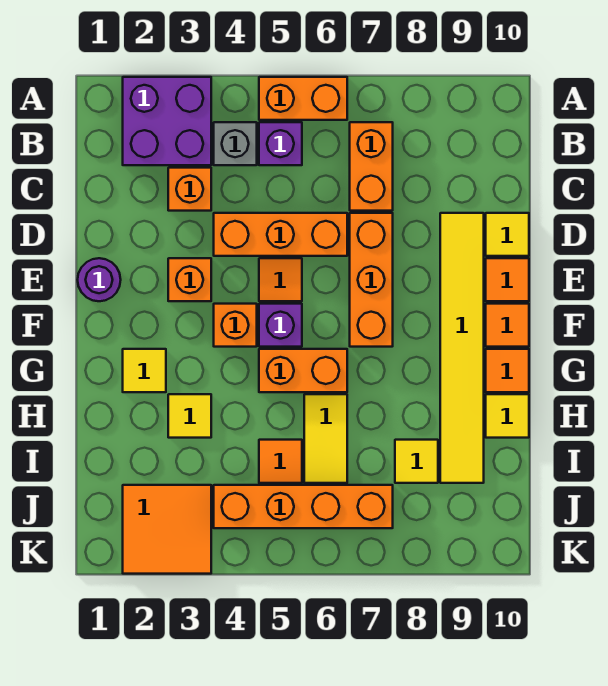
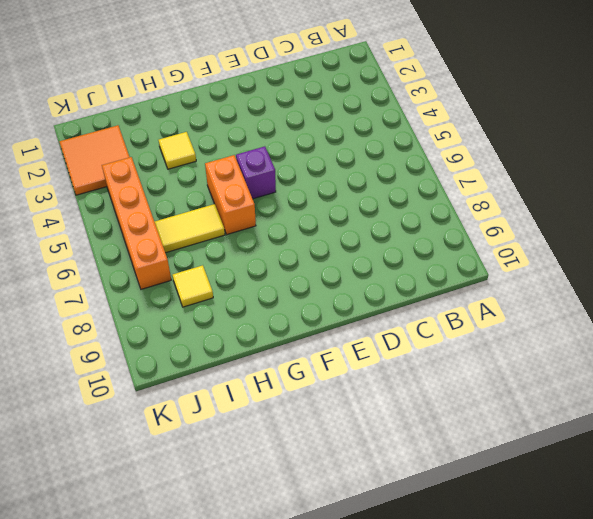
none -> purple brick A2:B3 level 1
none -> orange brick A5:A6 level 1
none -> grey brick B4 level 1

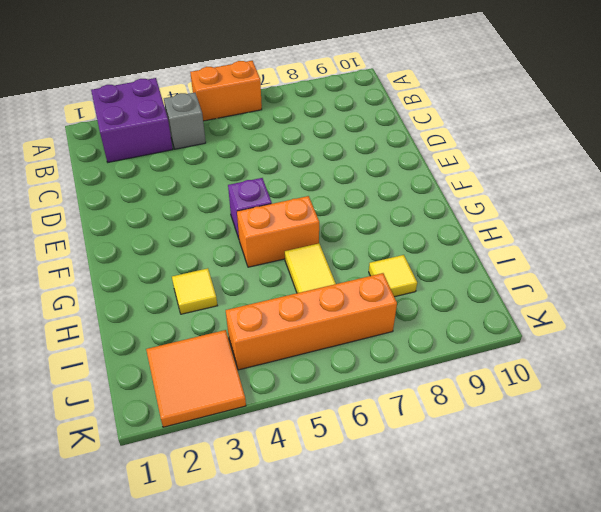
none -> purple brick B5 level 1
none -> orange brick B7:C7 level 1
none -> orange brick C3 level 1

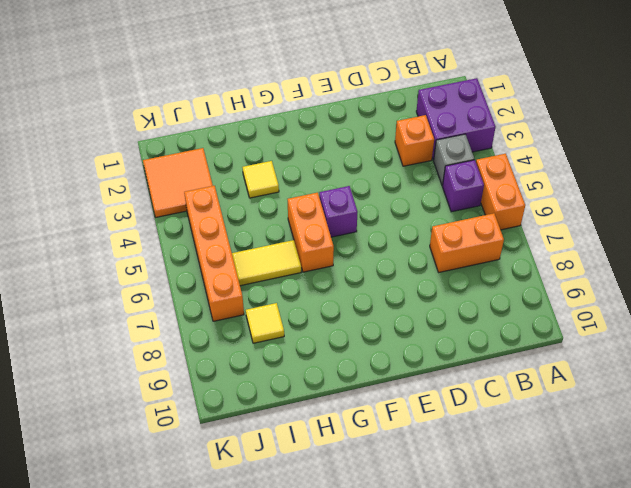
none -> orange brick D4:D6 level 1
none -> orange brick D7:F7 level 1
none -> yellow tile D9:I9 level 1

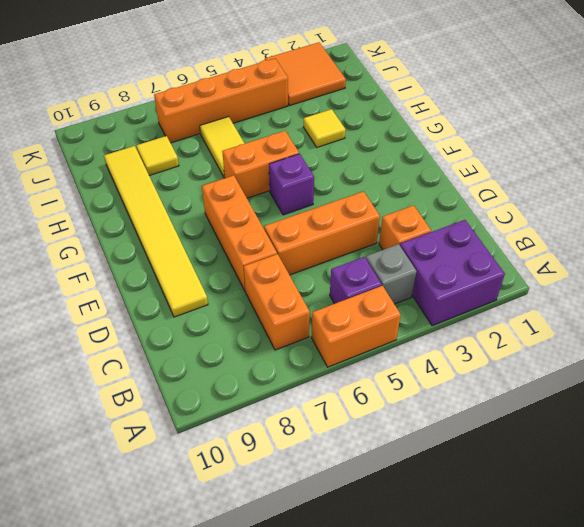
none -> yellow tile D10 level 1
none -> purple round brick E1 level 1
none -> orange brick E3 level 1

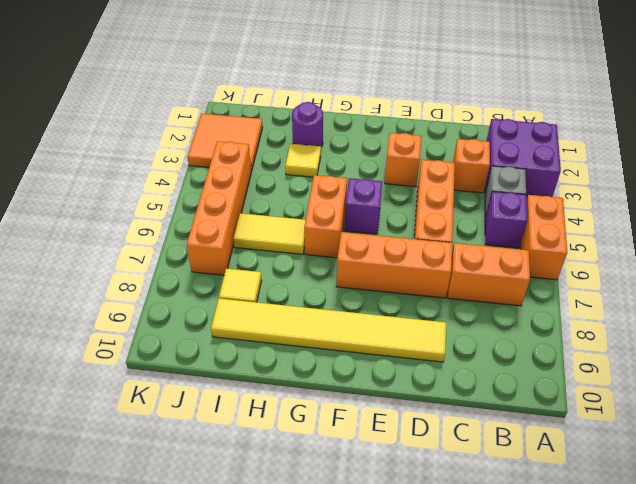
purple round brick H2 level 1 -> purple round brick E1 level 1
none -> yellow tile D10 level 1
none -> orange tile E5 level 1
none -> orange tile E10 level 1

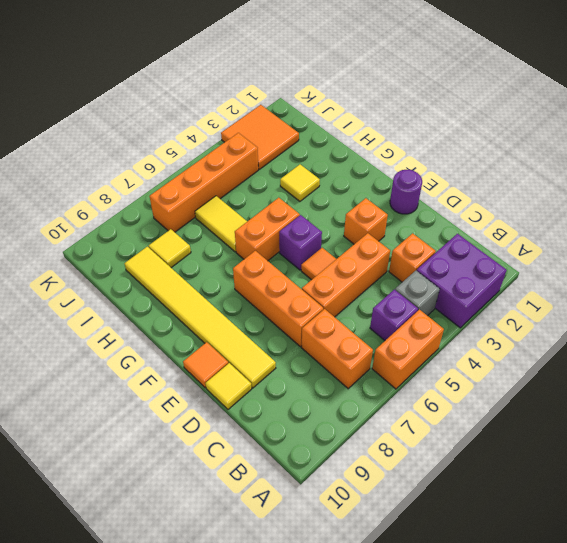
none -> orange brick F4 level 1
none -> orange tile F10 level 1
none -> yellow tile G2 level 1

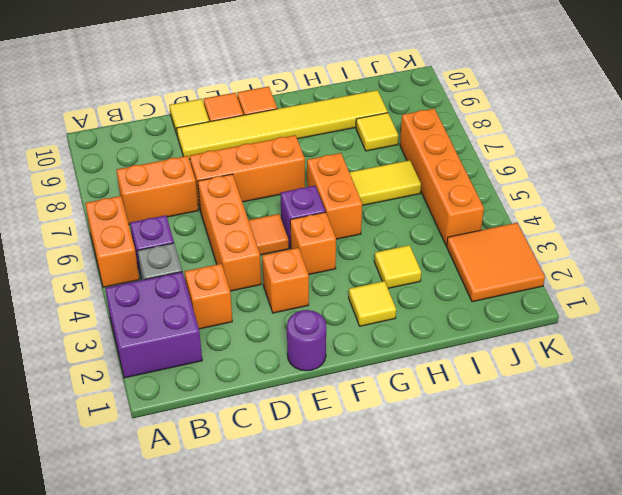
none -> orange tile G10 level 1
none -> yellow tile H10 level 1
none -> orange tile I5 level 1

